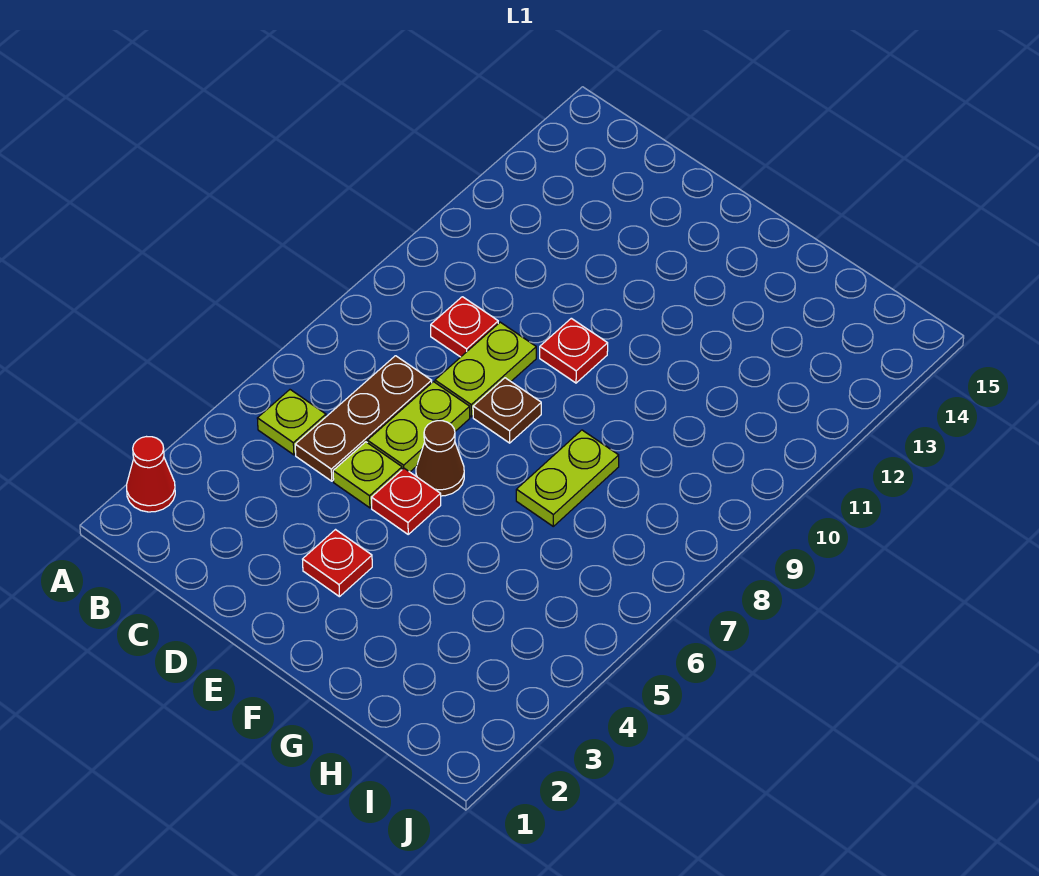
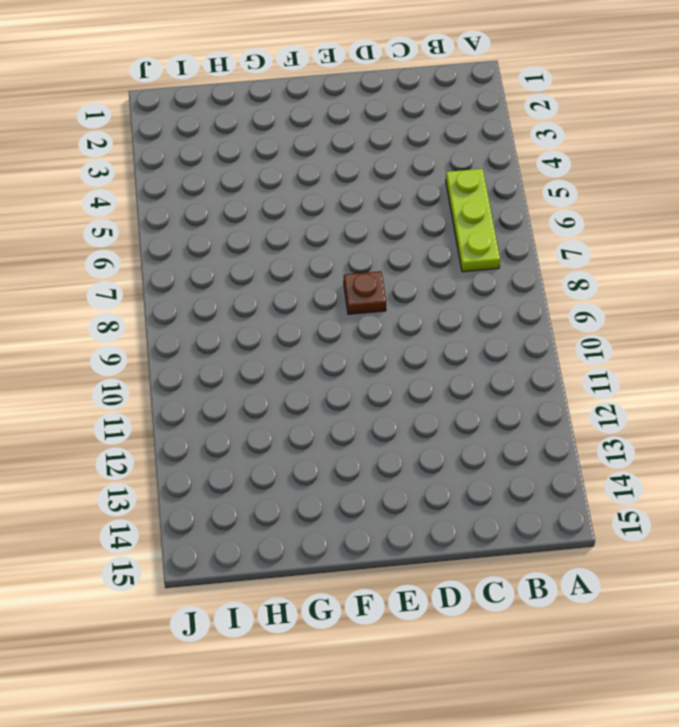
lime plate B5:B7 level 1 -> lime plate B5 level 1
none -> red cone A2 level 1
none -> brown plate C5:C7 level 1
none -> red plate C9 level 1

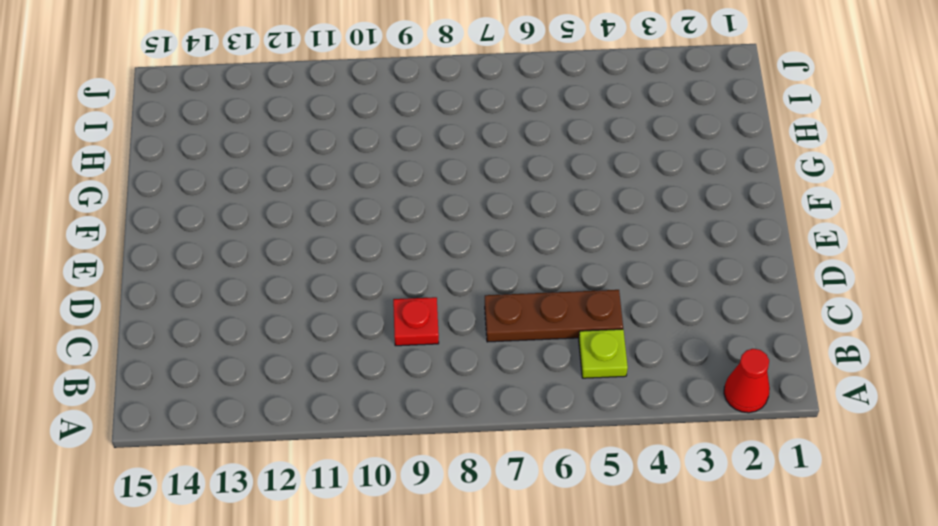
none -> lime plate D5 level 1
none -> lime plate D6:D7 level 1
none -> lime plate D8:D9 level 1

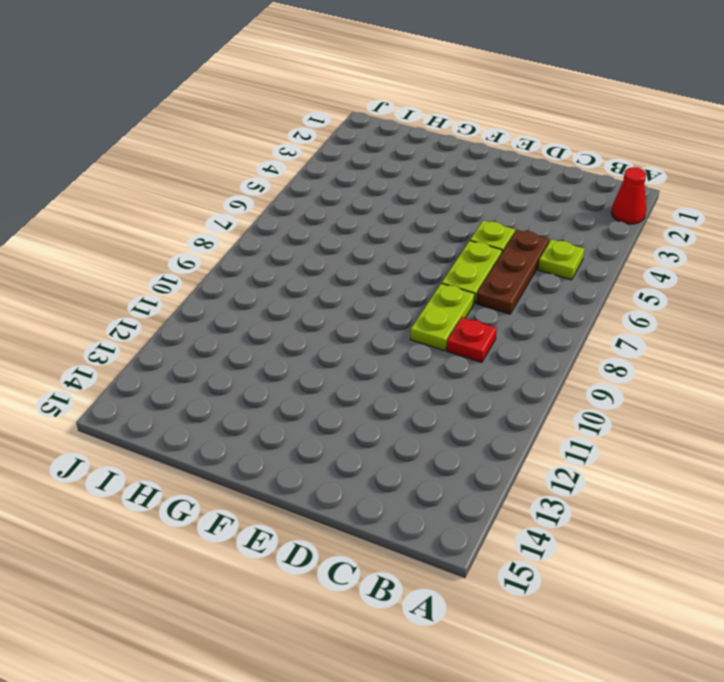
none -> red plate E3 level 1
none -> red plate E5 level 1
none -> brown cone E6 level 1

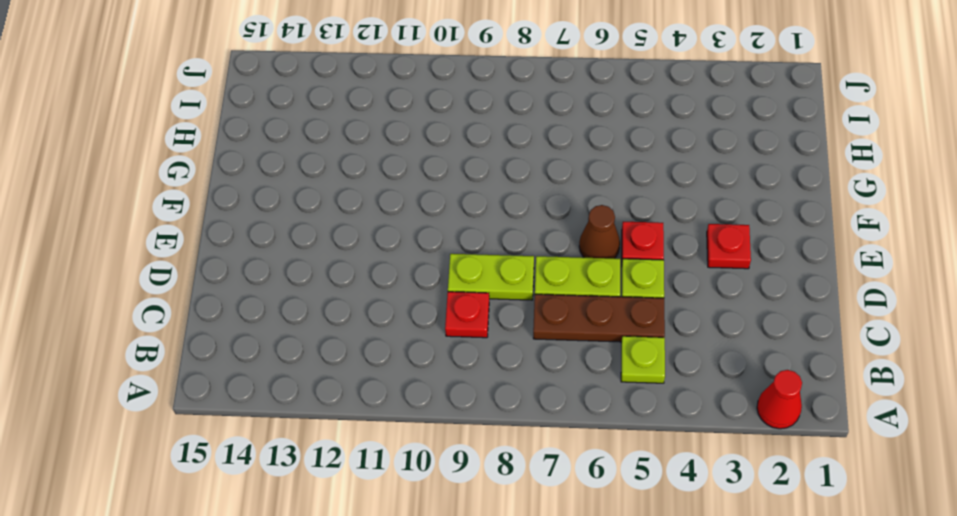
none -> brown plate E8 level 1
none -> red plate E10 level 1
none -> lime plate G7:G8 level 1

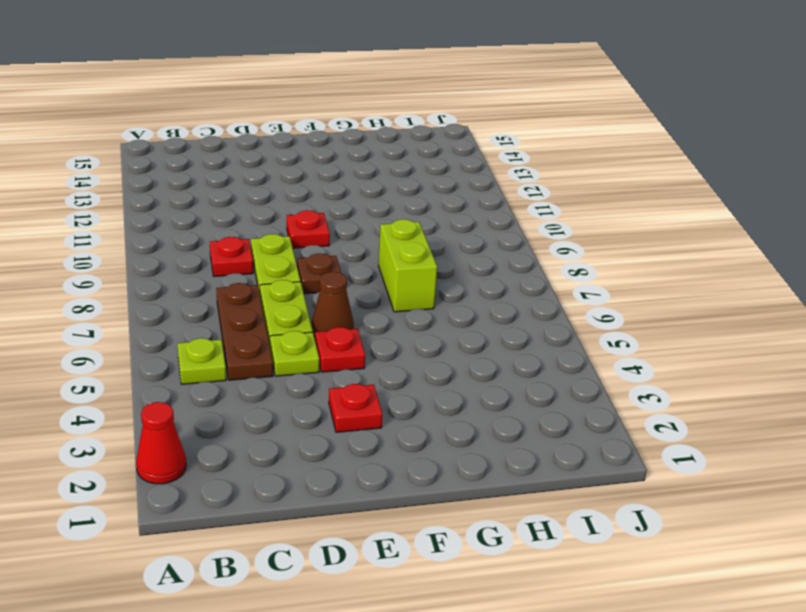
lime brick G7:G8 level 1 -> lime plate G7:G8 level 1

